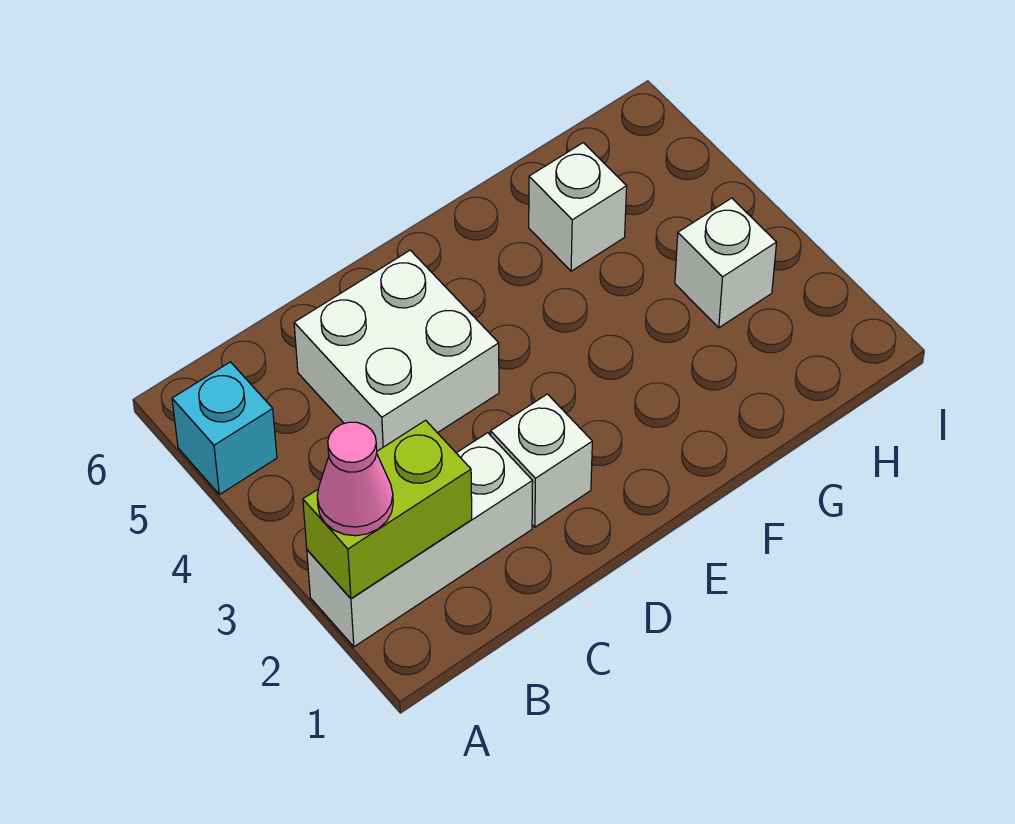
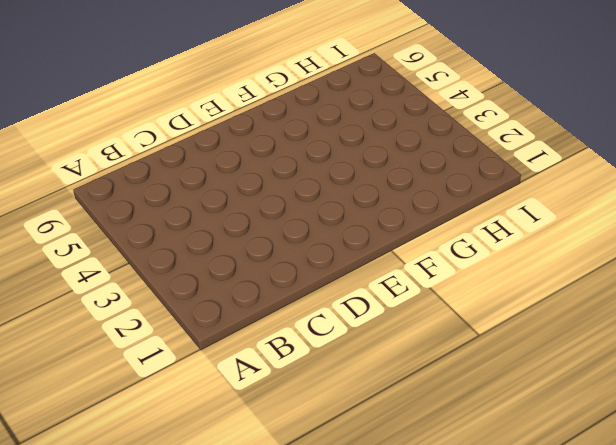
none -> white brick A2:C2 level 1
none -> cyan brick A5 level 1

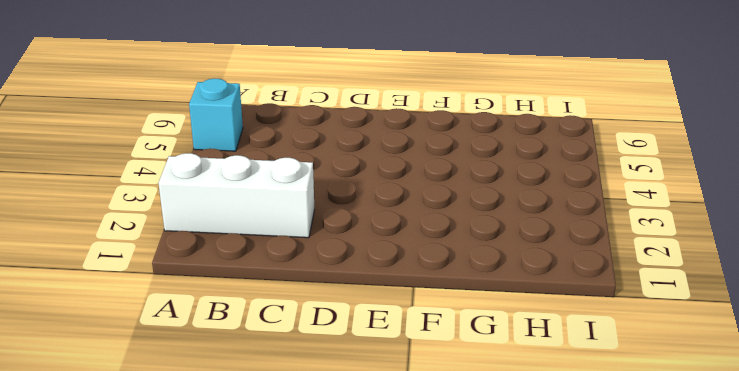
none -> white brick C4:D5 level 1
none -> white brick D2 level 1

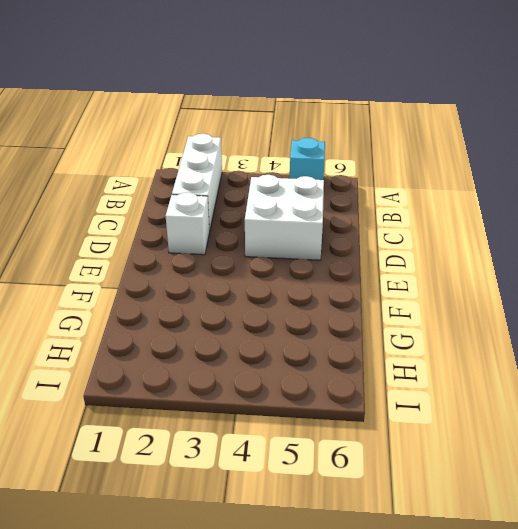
none -> white brick G5 level 1
none -> white brick H3 level 1

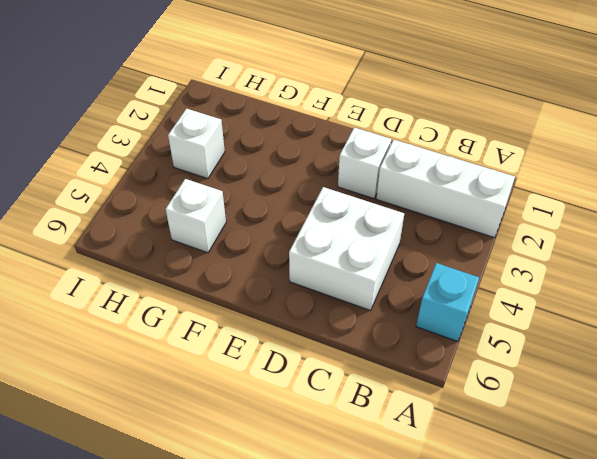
none -> lime brick A2:B2 level 2
none -> pink cone A2 level 3

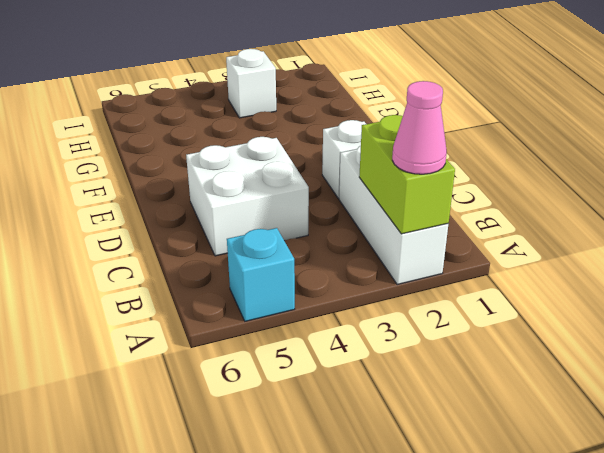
none -> white brick G5 level 1

